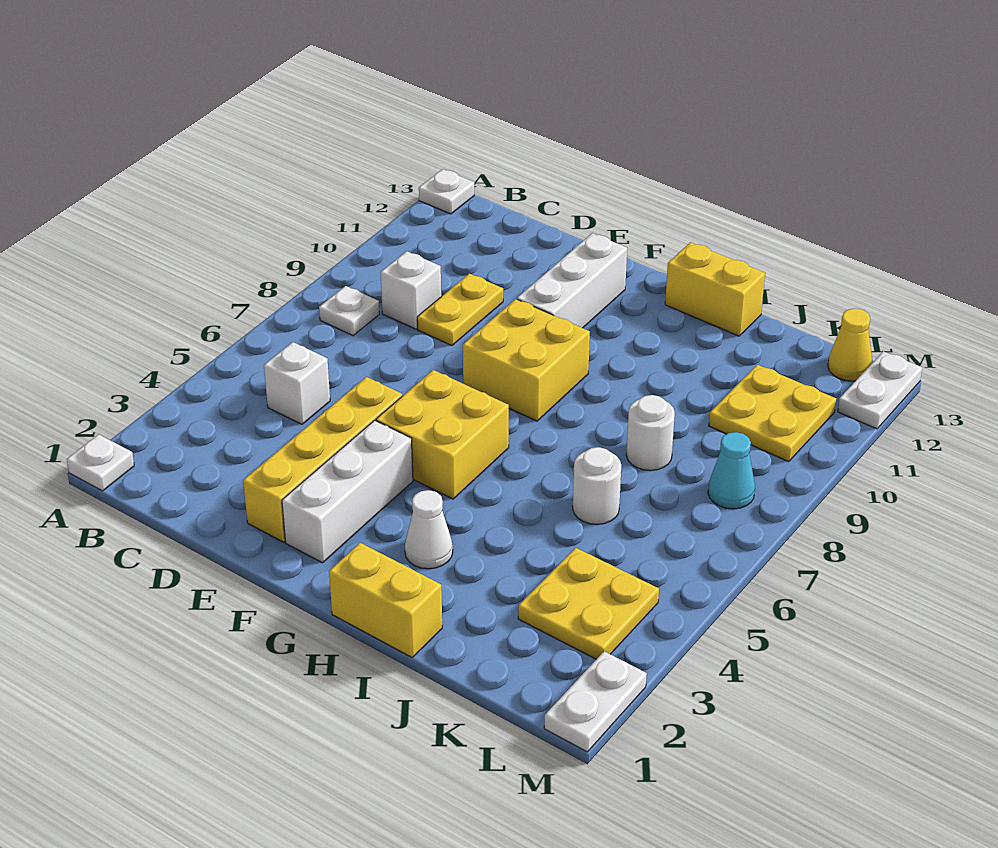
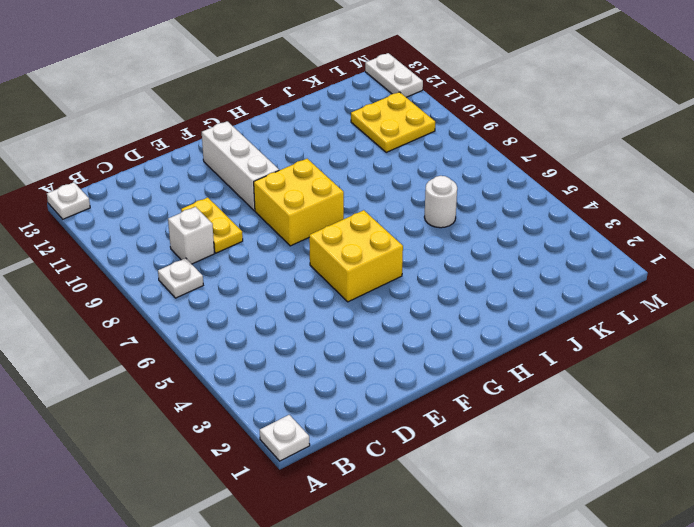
none -> white brick C5 level 1
none -> yellow brick E2:E5 level 1
none -> white brick F2:F4 level 1

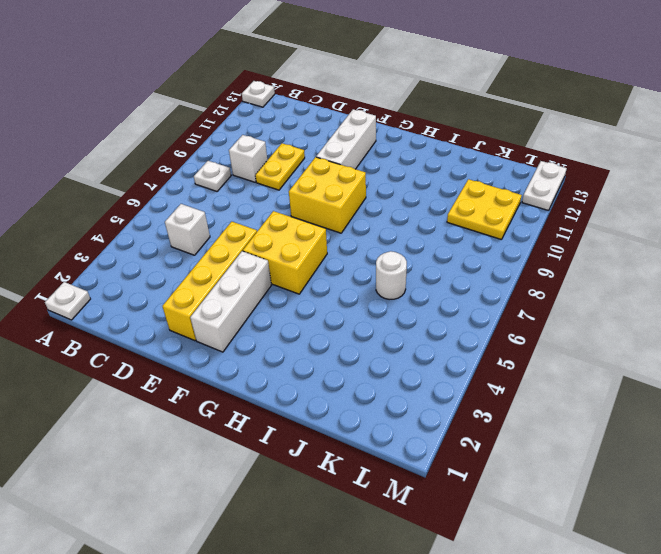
none -> yellow brick H1:I1 level 1
none -> white cone H3 level 1
none -> yellow brick H13:I13 level 1

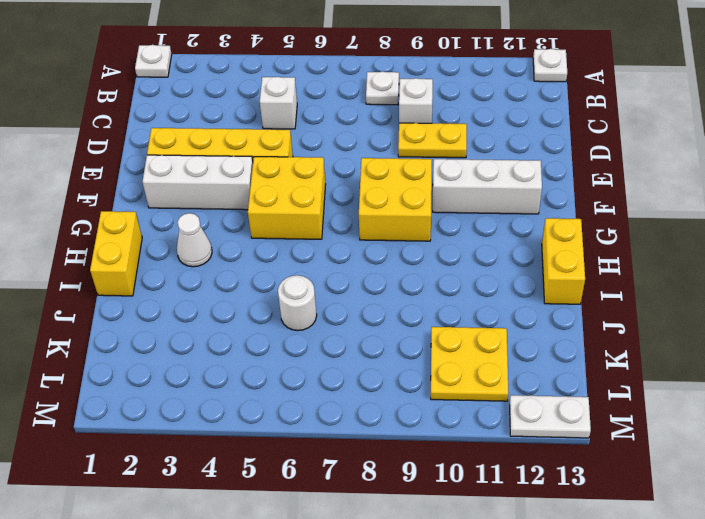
none -> white round brick J8 level 1
none -> yellow plate K3:L4 level 1
none -> cyan cone L8 level 1

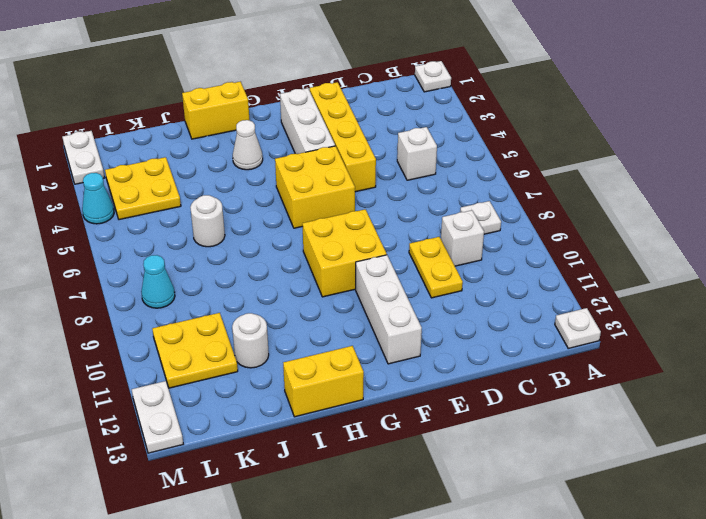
white round brick J11 level 1 -> white round brick J8 level 1
cyan cone M4 level 1 -> none
none -> yellow cone L13 level 1

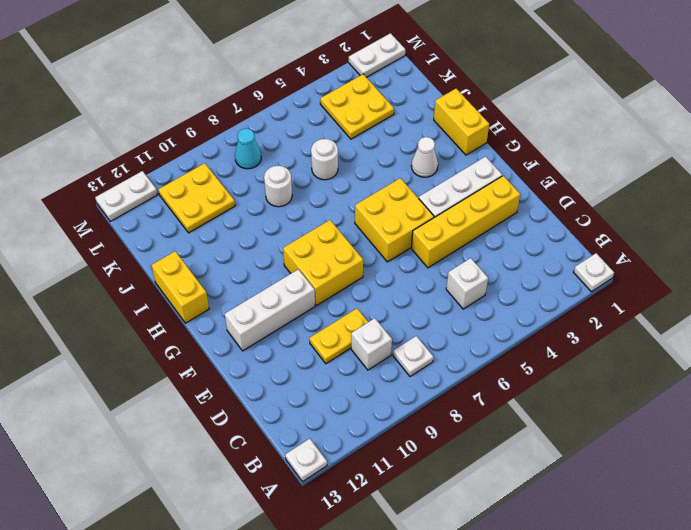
none -> yellow cone L13 level 1

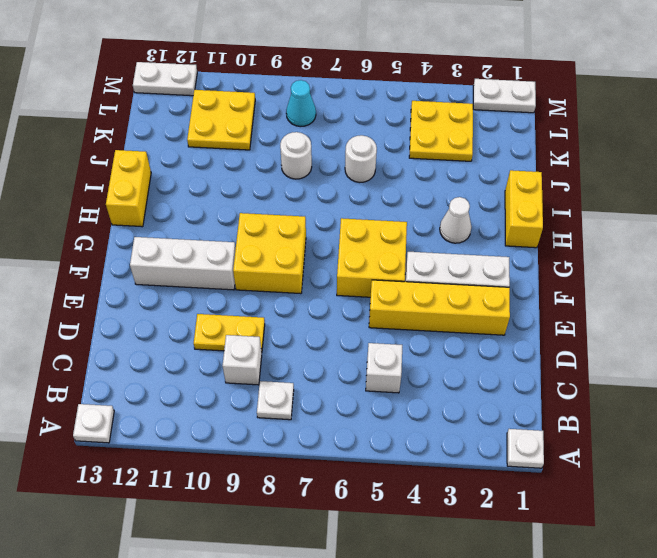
none -> yellow cone L13 level 1

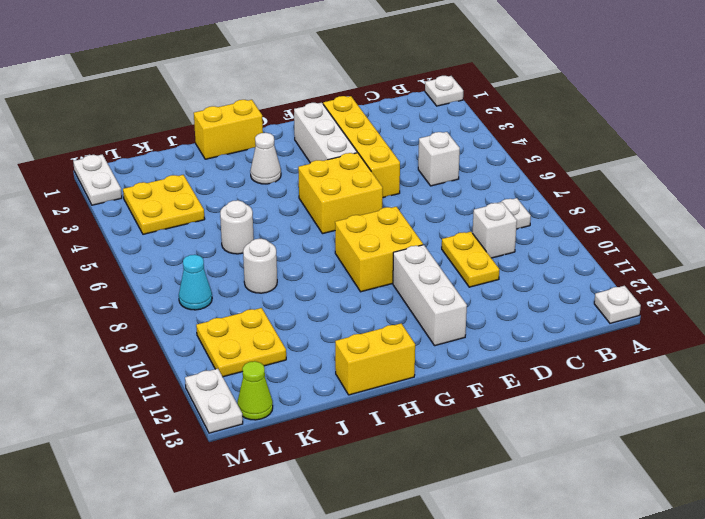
lime cone L13 level 1 -> yellow cone L13 level 1

